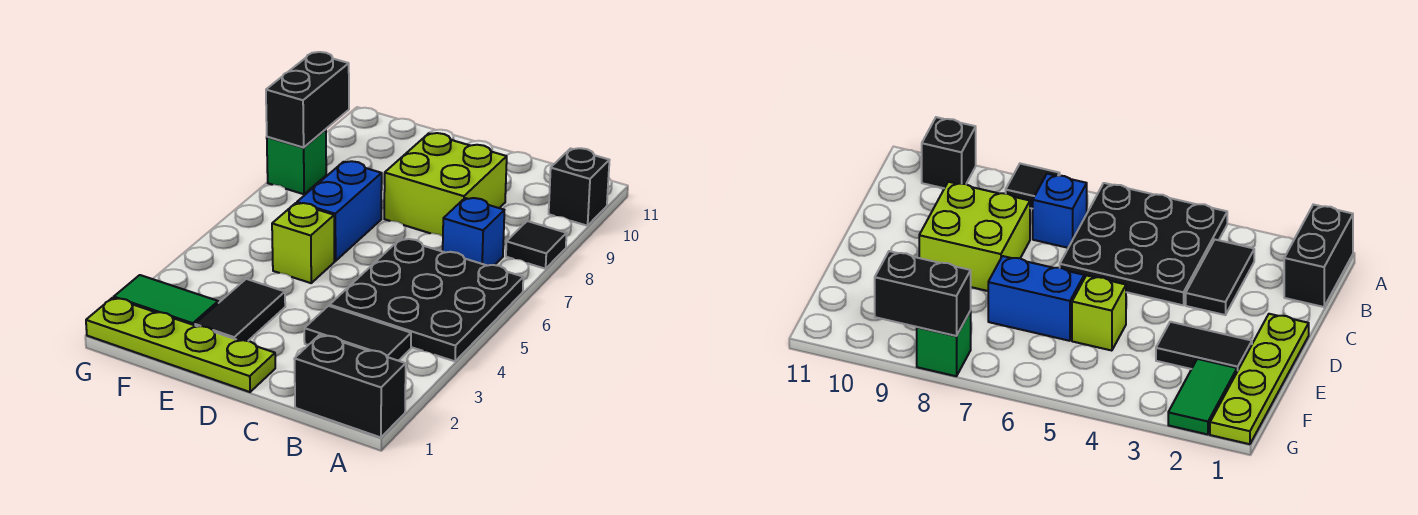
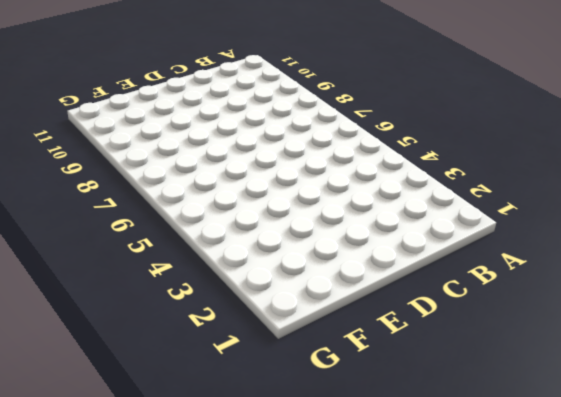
none -> black brick A1:B1 level 1
none -> black plate A4:C6 level 1
none -> black tile A8 level 1

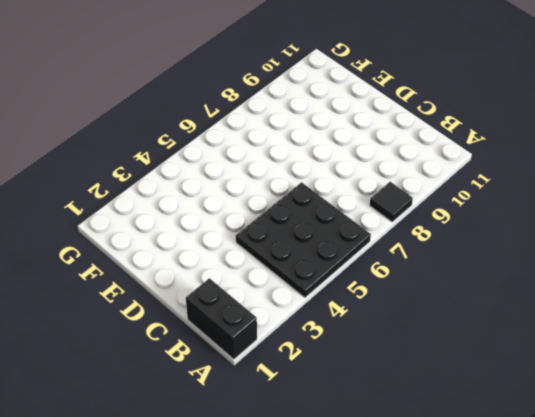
none -> black brick A10 level 1
none -> black tile B3:C3 level 1
none -> blue brick B7 level 1

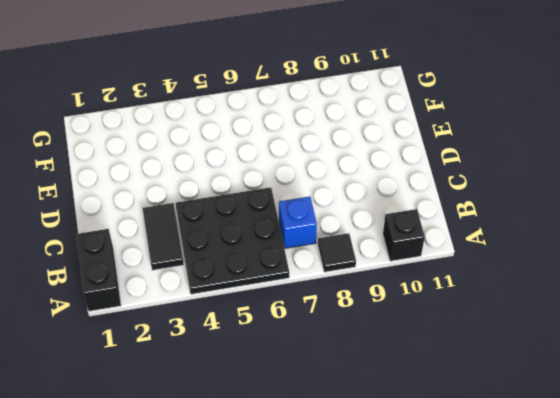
none -> lime brick C8:D9 level 1
none -> lime plate D1:G1 level 1
none -> black tile E2:E3 level 1

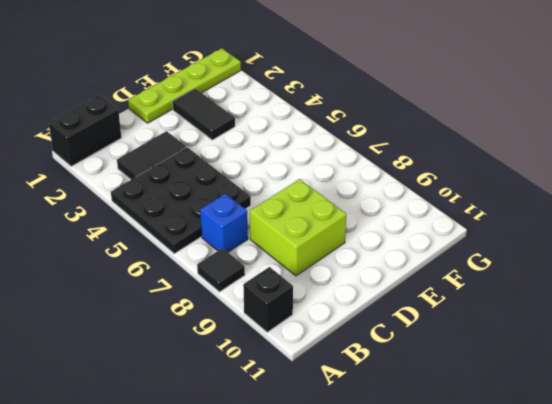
none -> lime brick E5 level 1
none -> blue brick E6:E7 level 1
none -> green tile F2:G2 level 1

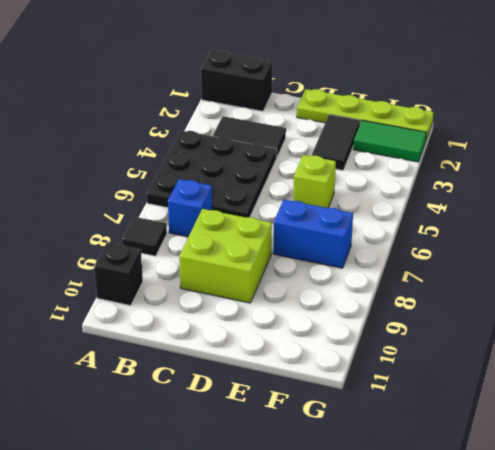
blue brick E7:F7 level 1 -> blue brick E6:E7 level 1
none -> green brick G8 level 1
none -> black brick G8:G9 level 2

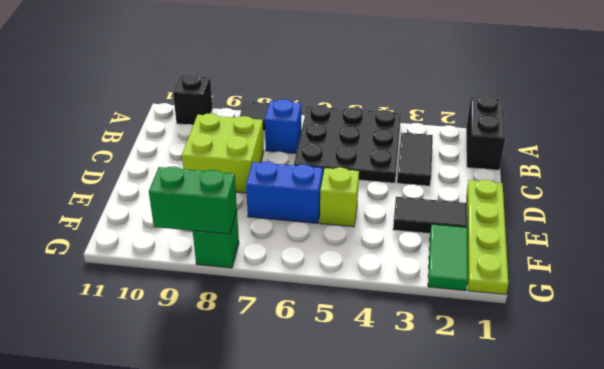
green brick G8:G9 level 2 -> black brick G8:G9 level 2

